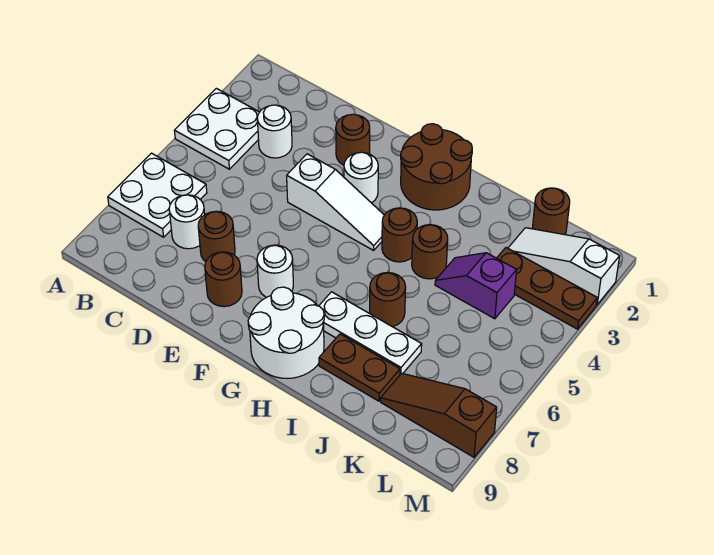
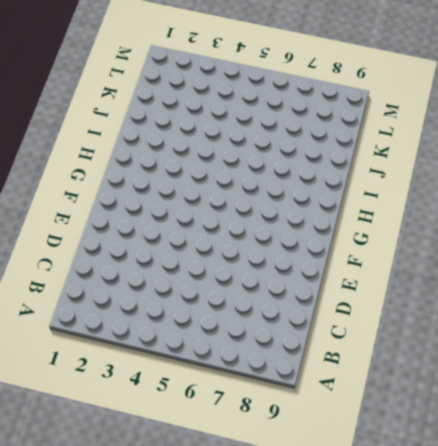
none -> white plate A3:B4 level 1
none -> white plate A6:B7 level 1
none -> white round brick C3 level 1

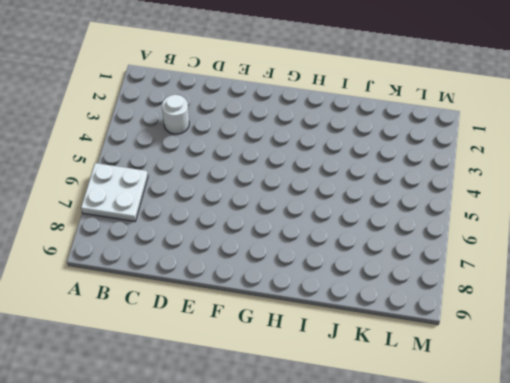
none -> white plate A3:B4 level 1
none -> white round brick C7 level 1
none -> brown round brick D7 level 1

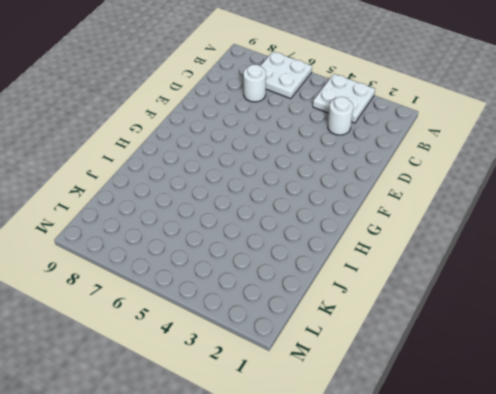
none -> brown round brick D7 level 1
none -> brown round brick E2 level 1
none -> white slope E4:G4 level 1 top E

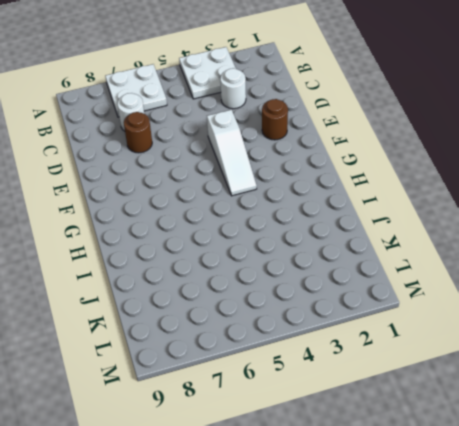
none -> brown round brick E8 level 1
none -> white round brick F3 level 1
none -> white round brick F7 level 1

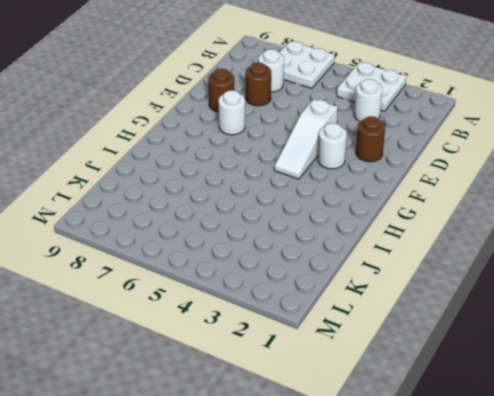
none -> brown round brick G1:H2 level 1
none -> white round brick G8:H9 level 1
none -> brown round brick H4 level 1

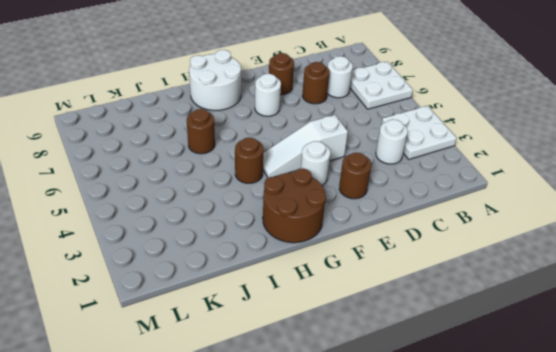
none -> white plate H7:J7 level 1
none -> brown round brick I4 level 1
none -> brown plate I8:J8 level 1

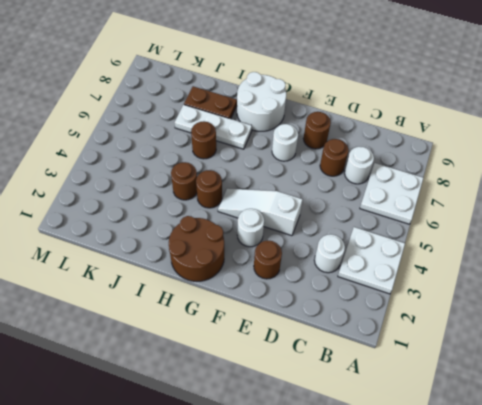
none -> purple slope J4:K4 level 1 top K
none -> brown round brick K1 level 1
none -> white slope K2:M2 level 1 top M

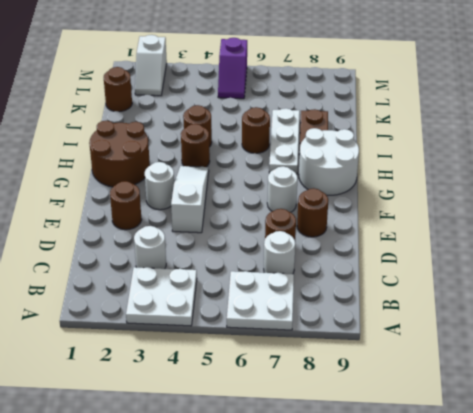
white slope L2:M2 level 1 top M -> white slope K2:M2 level 1 top M
purple slope L5:M5 level 1 top M -> purple slope J4:K4 level 1 top K
none -> brown plate K3:M3 level 1
none -> brown slope K8:M8 level 1 top M

